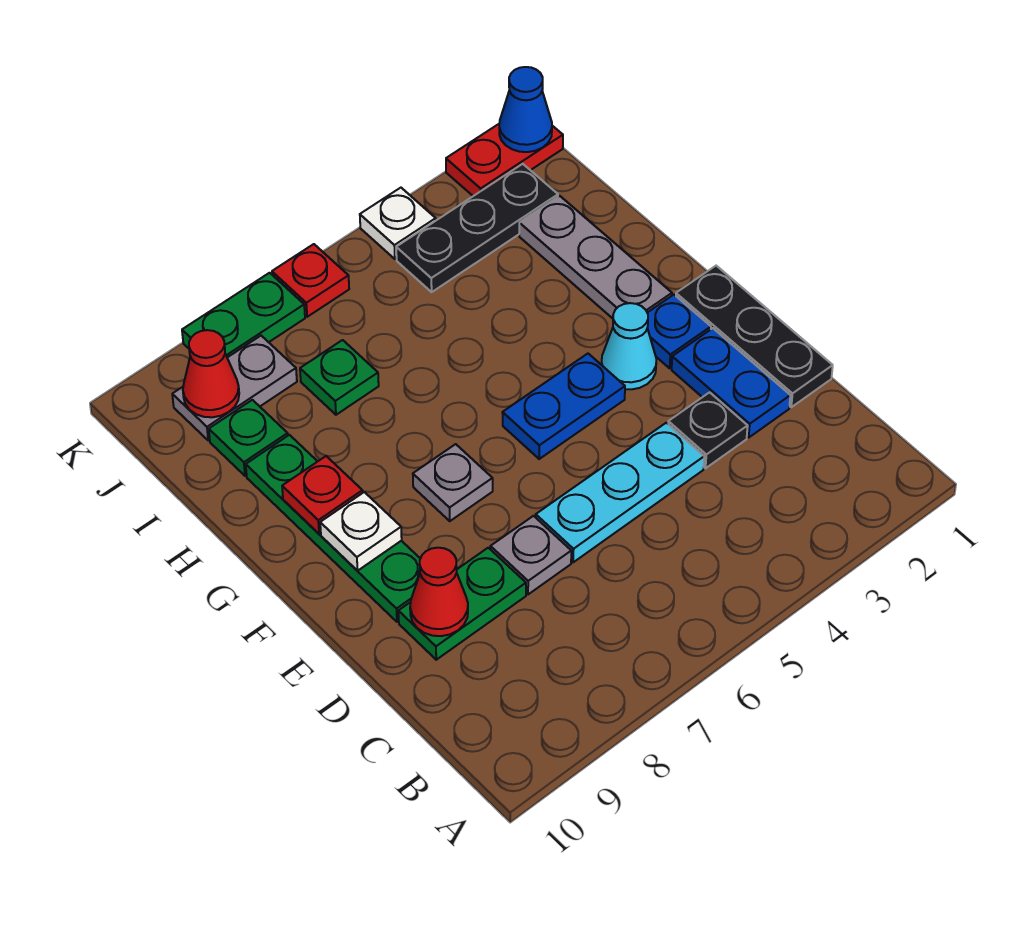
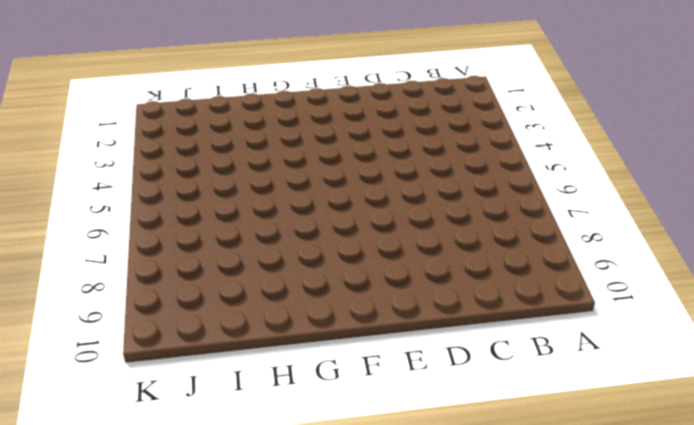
none -> black plate D1:F1 level 1
none -> blue plate D2:E2 level 1
none -> black plate D3 level 1

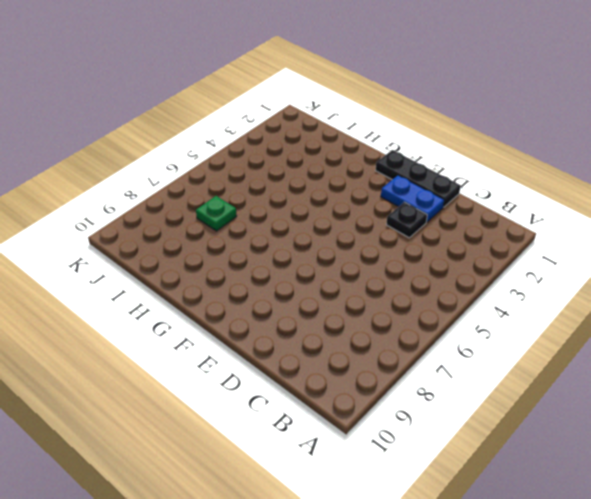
none -> cyan plate D4:D6 level 1
none -> grey plate D7 level 1
none -> green plate D8:D9 level 1

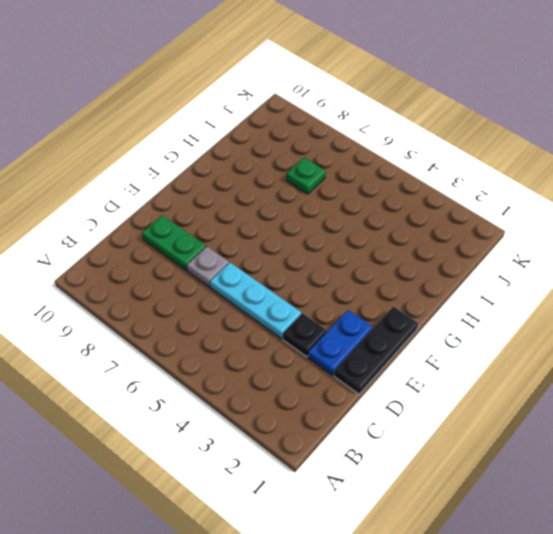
none -> green plate E9:H9 level 1
none -> blue plate F2 level 1
none -> cyan cone F3 level 1

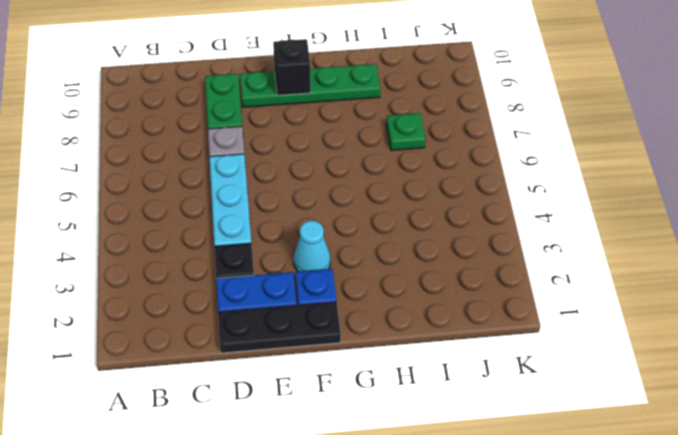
black brick F9 level 2 -> white plate F9 level 2
none -> blue plate F4:F5 level 1
none -> grey plate F7 level 1
none -> grey plate G2:I2 level 1

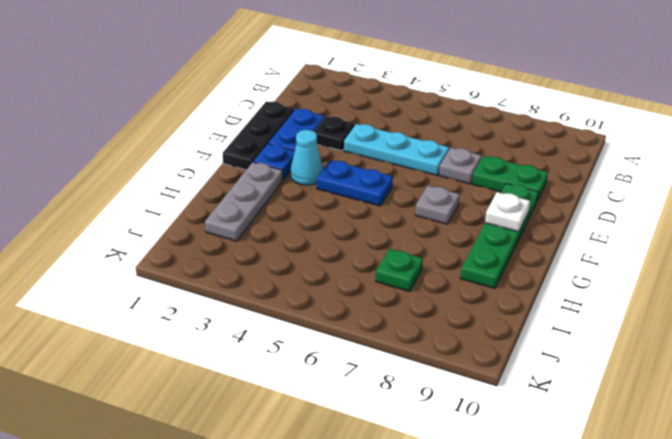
none -> green plate I9 level 1
none -> black plate J2:J4 level 1
none -> grey plate J8:J9 level 1

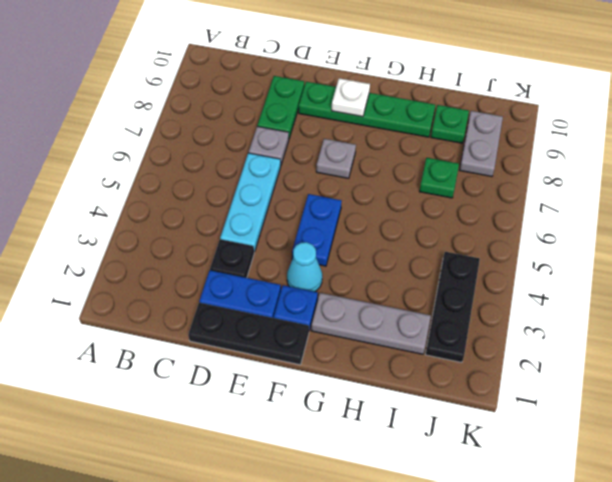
none -> red plate K1:K2 level 1
none -> white plate K4 level 1
none -> red plate K6 level 1

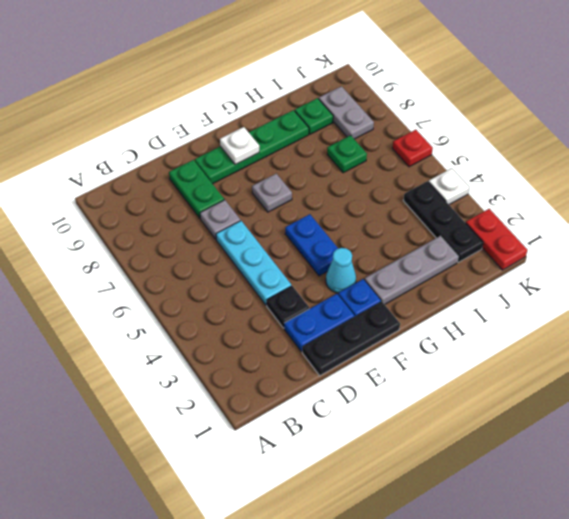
none -> green plate K7:K8 level 1
none -> red cone D9 level 2
none -> red plate G9 level 2

